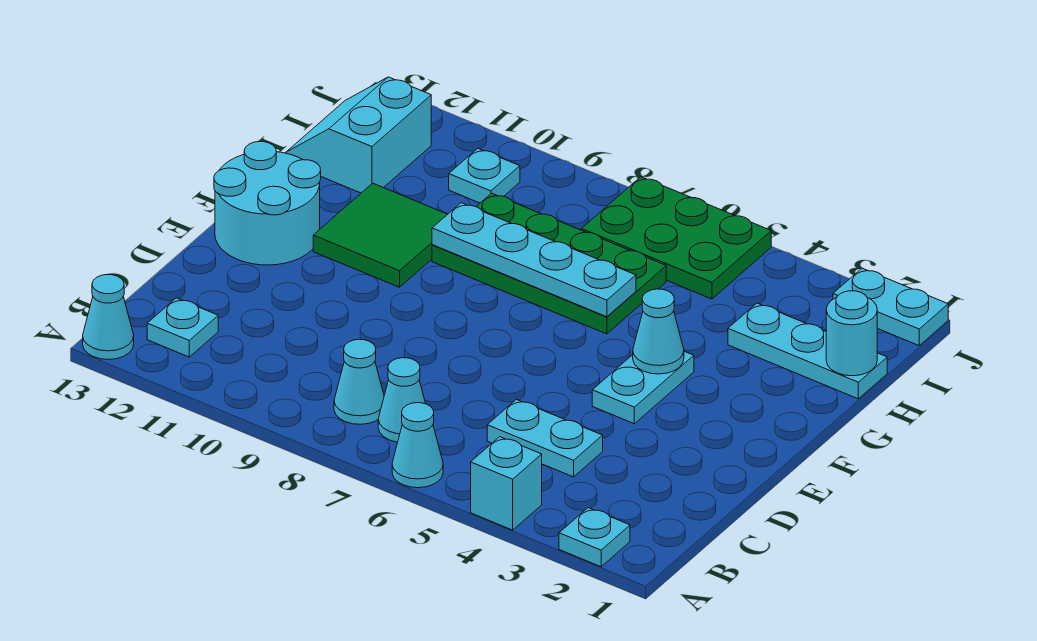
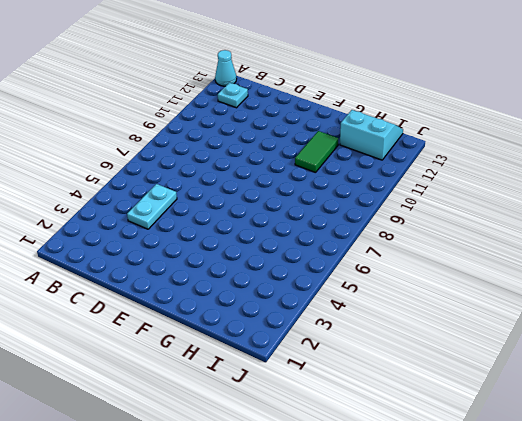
green tile G10:G11 level 1 -> green tile F10:G11 level 1
none -> cyan plate A2 level 1
none -> cyan brick A4 level 1
none -> cyan cone A6 level 1

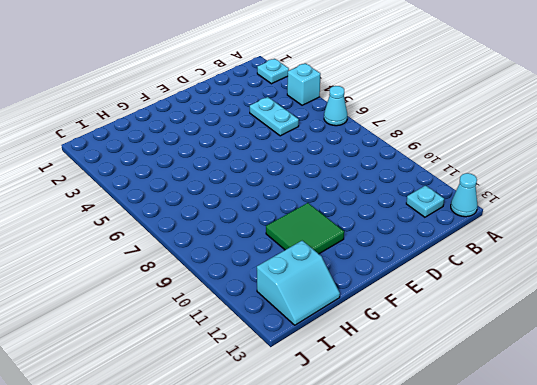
none -> cyan cone B7 level 1
none -> cyan cone B8 level 1
none -> cyan plate E4:F4 level 1

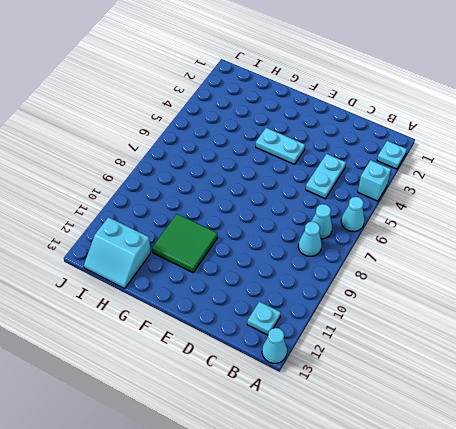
none -> cyan round brick E12:F13 level 1
none -> green plate G6:H9 level 1
none -> cyan plate H1:H3 level 1

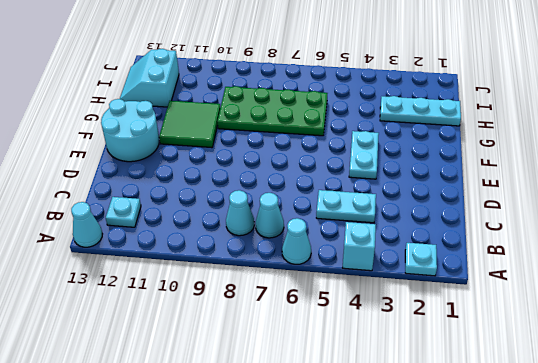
none -> green plate I5:J7 level 1
none -> cyan plate I10 level 1
none -> cyan plate J1:J2 level 1

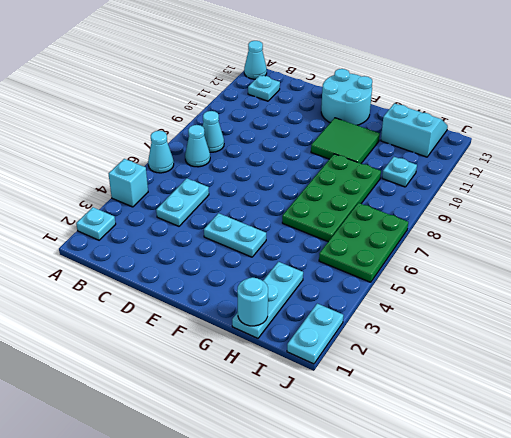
none -> cyan cone F4 level 2
none -> cyan plate G6:G9 level 2

